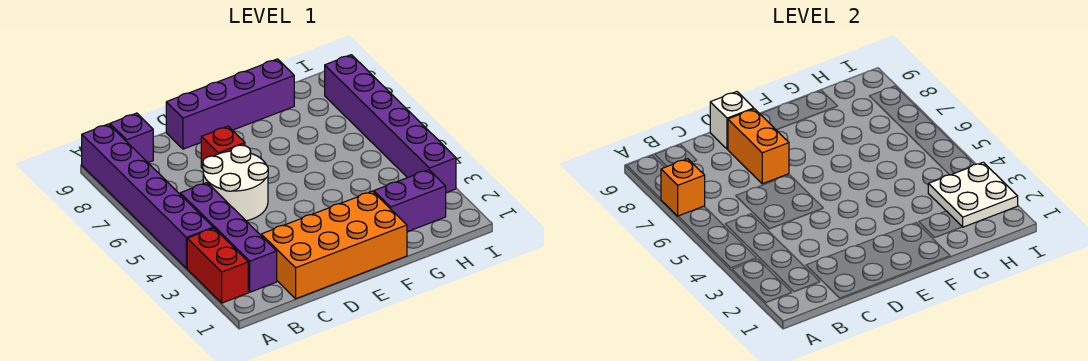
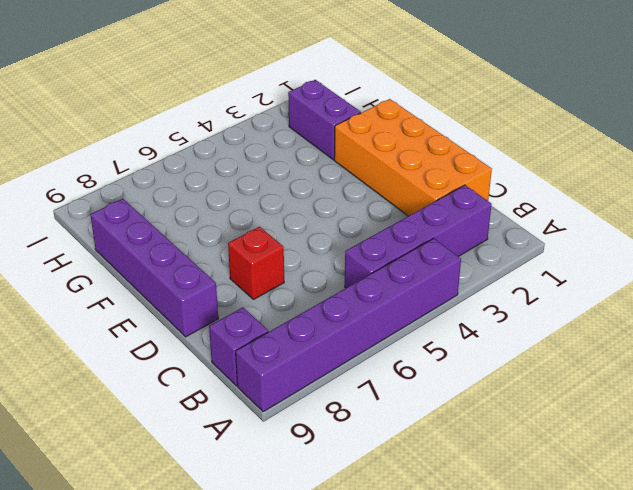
none -> red brick A2:A3 level 1
none -> white round brick C5:D6 level 1
none -> purple brick I3:I8 level 1

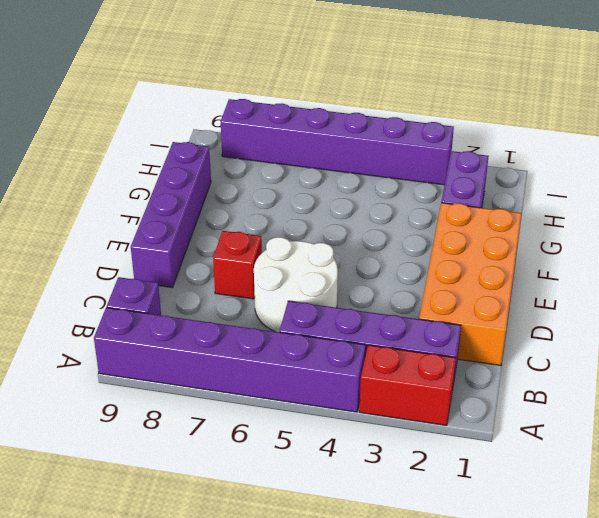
none -> orange brick A7 level 2
none -> orange brick D7:D8 level 2
none -> white brick D9 level 2

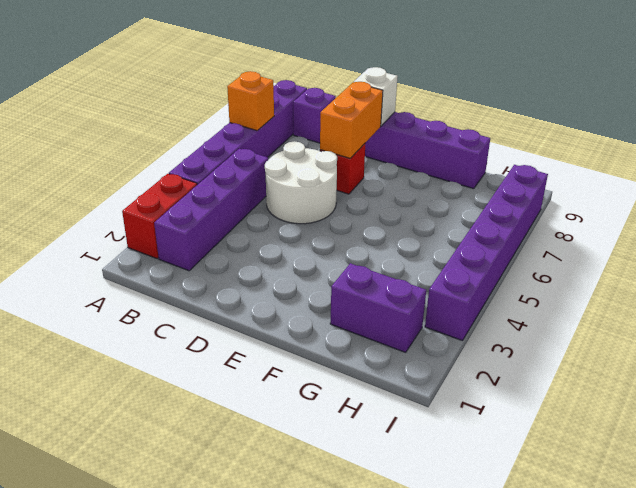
none -> orange brick C1:F2 level 1
none -> white plate H2:I3 level 2

